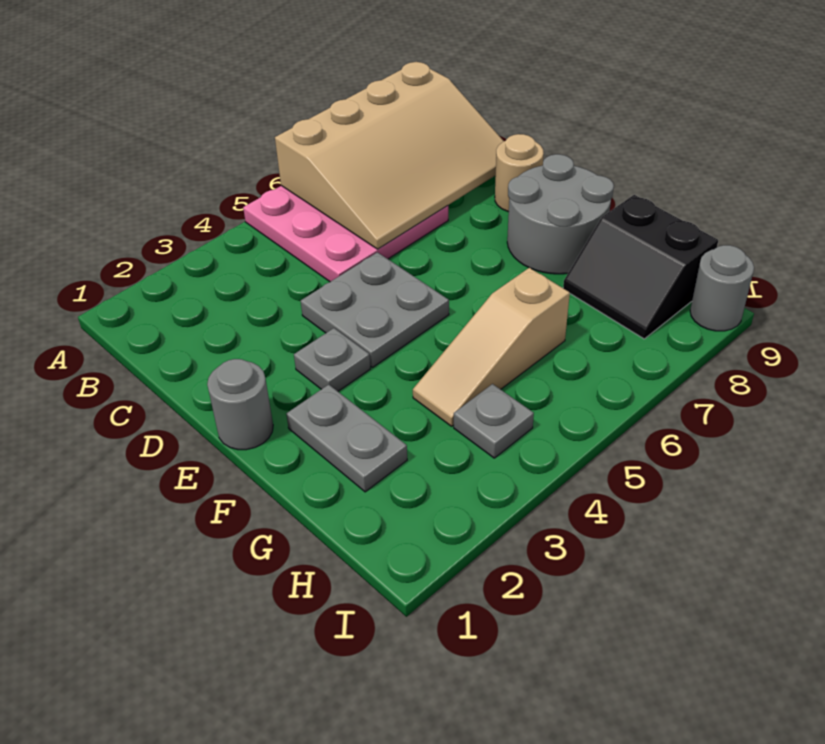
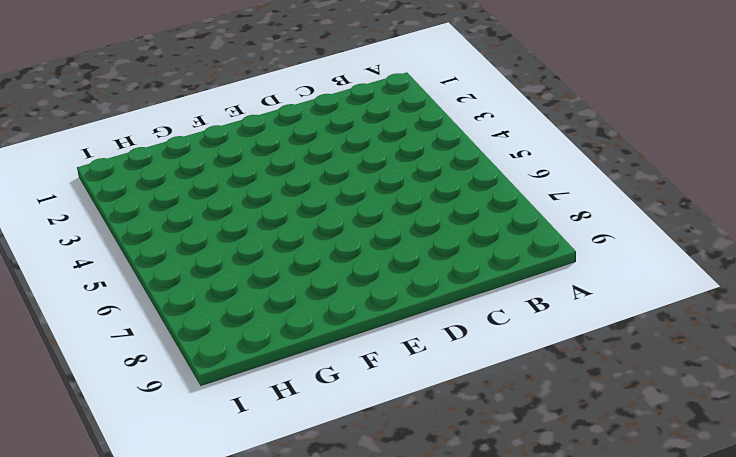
none -> pink plate A5:C7 level 1
none -> grey plate D4:E5 level 1
none -> tan round brick D9 level 1

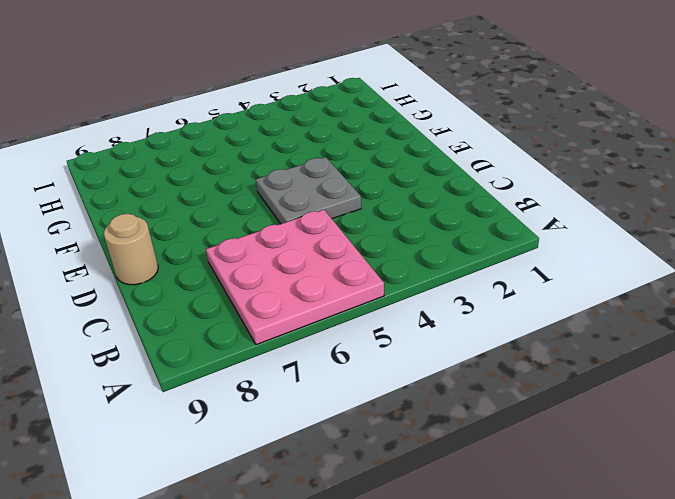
none -> grey round brick E1 level 1
none -> grey plate E3 level 1
none -> grey round brick E8:F9 level 1

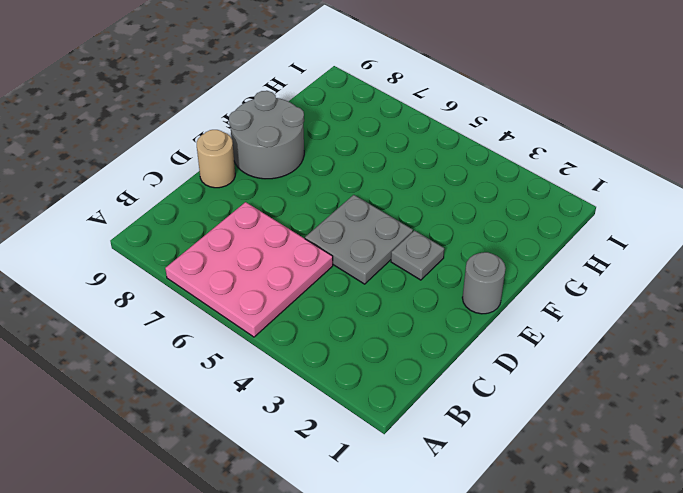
none -> grey plate F2:G2 level 1
none -> tan slope G4:G6 level 1 top 6
none -> black slope G8:H9 level 1 top 9

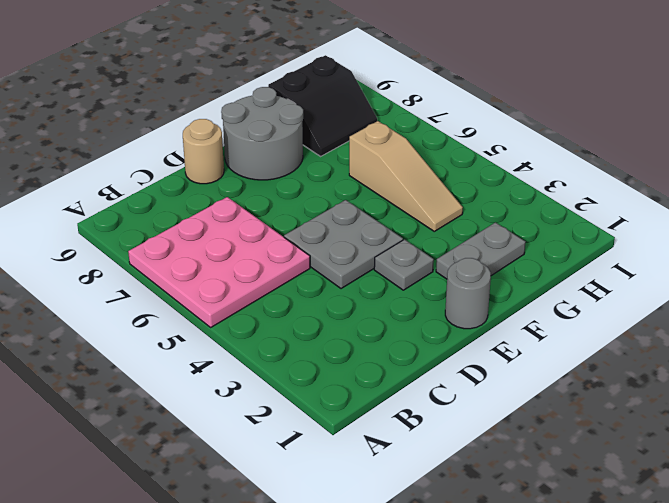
none -> grey plate H4 level 1
none -> grey round brick I9 level 1
none -> tan slope A6:C9 level 2 top A

